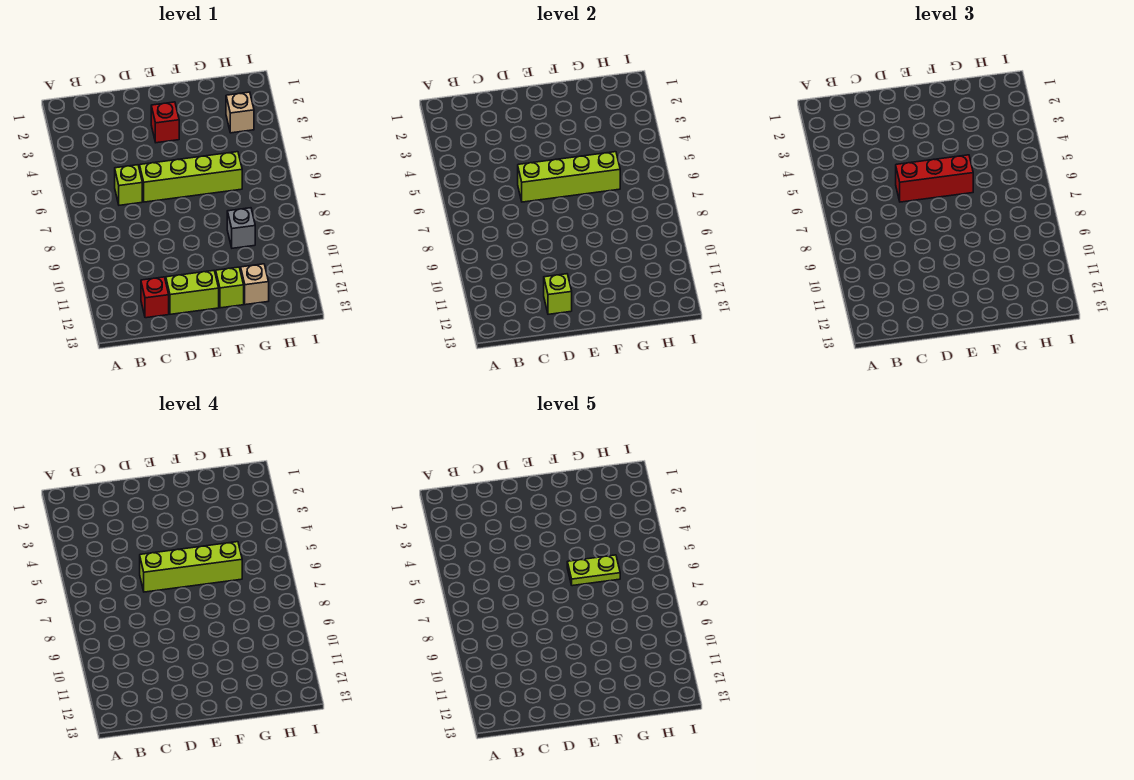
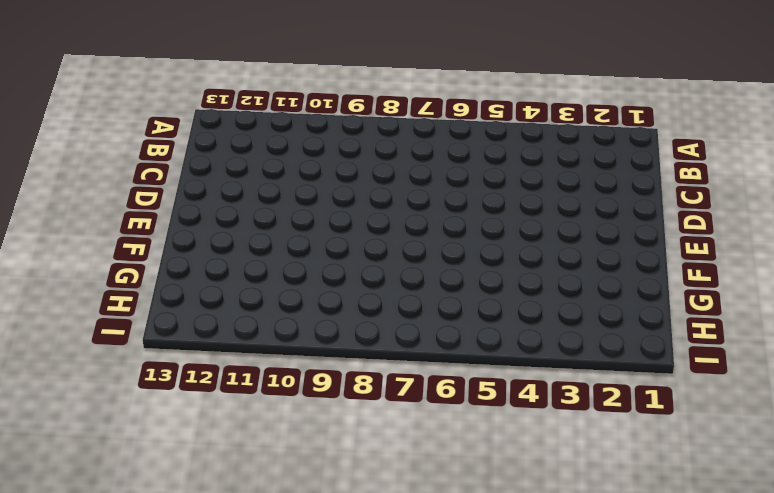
none -> lime brick C6 level 1
none -> red brick C12 level 1
none -> lime brick D6:G6 level 1

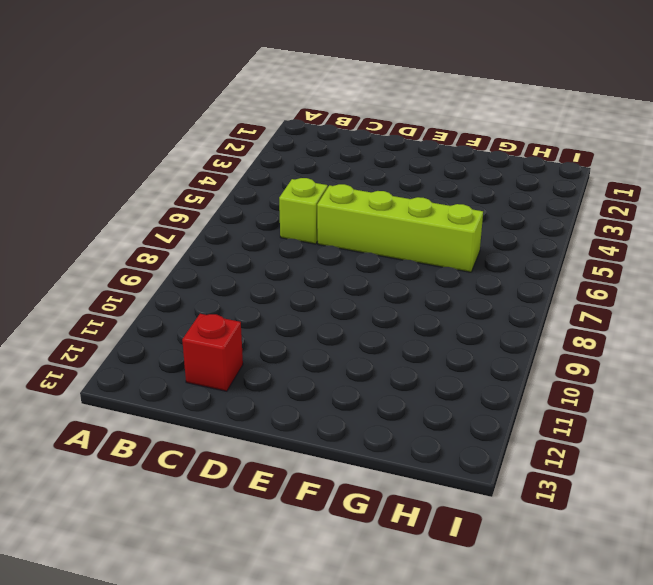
none -> lime brick D12:E12 level 1
none -> red brick E3 level 1
none -> lime brick F12 level 1

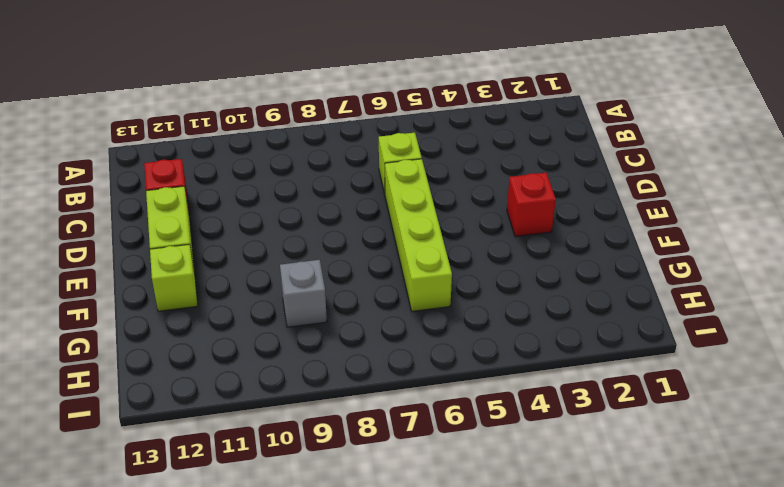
none -> tan brick G12 level 1
none -> tan brick H3 level 1
none -> lime brick D6:G6 level 2

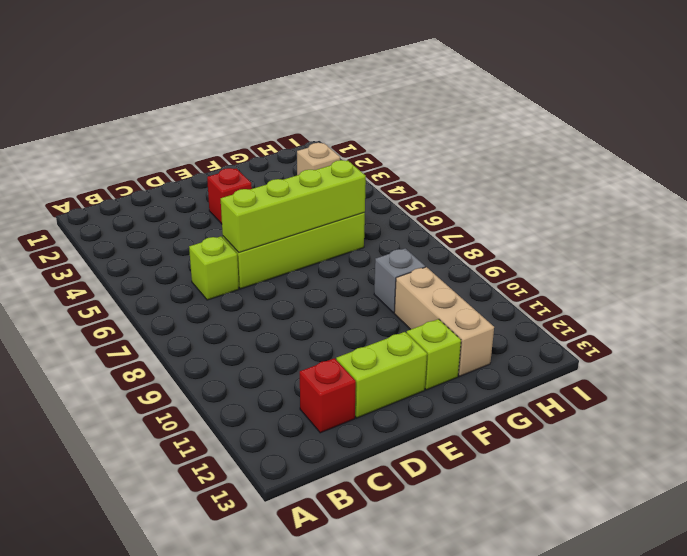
tan brick G10:G12 level 1 -> tan brick G12 level 1
none -> lime brick D12 level 2
none -> red brick D6:F6 level 3
none -> lime brick D6:G6 level 4

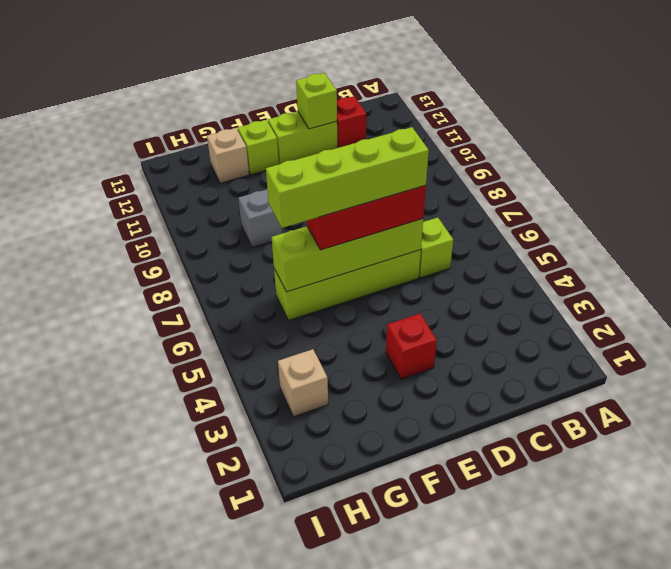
none -> lime plate F6:G6 level 5

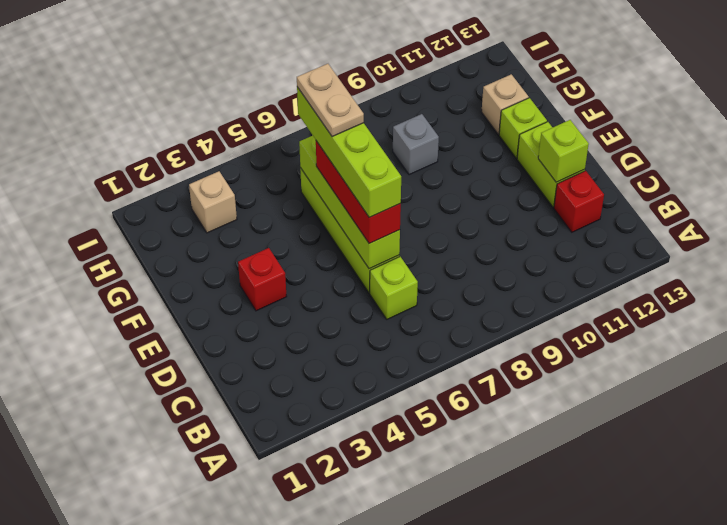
tan plate F6:G6 level 5 -> lime plate F6:G6 level 5

